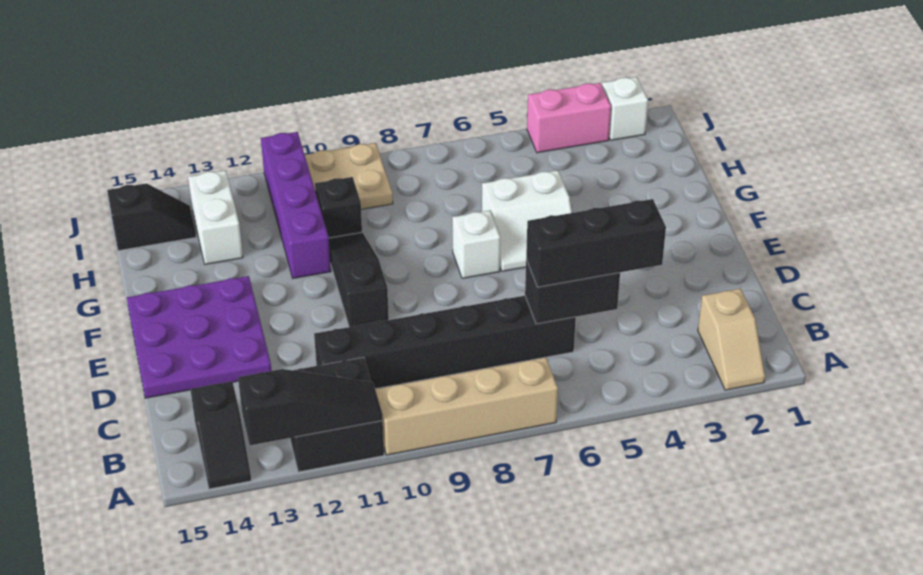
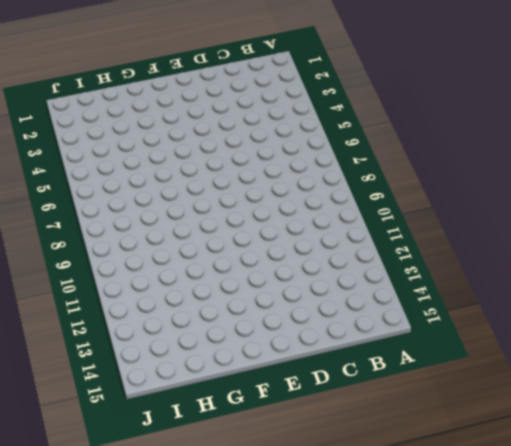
none -> tan slope A2:B2 level 1 top B
none -> tan brick A7:A10 level 1
none -> black brick A11:B12 level 1

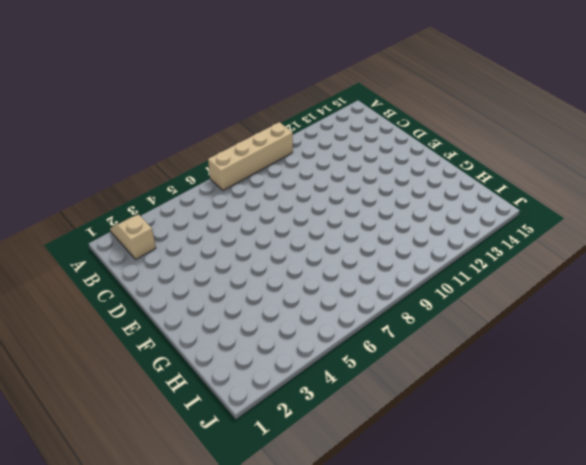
none -> black brick A11:B12 level 1
none -> black slope A14:B14 level 1 top B
none -> black brick C6:C11 level 1

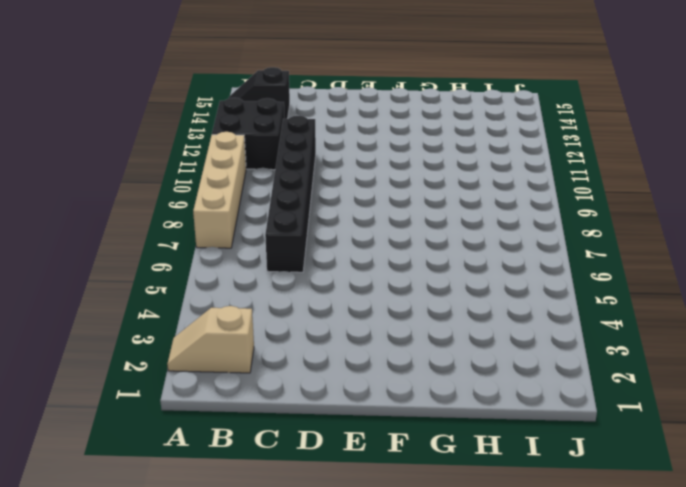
none -> purple plate D13:F15 level 1
none -> black slope E10:G10 level 1 top E
none -> white slope F5:G6 level 1 top G

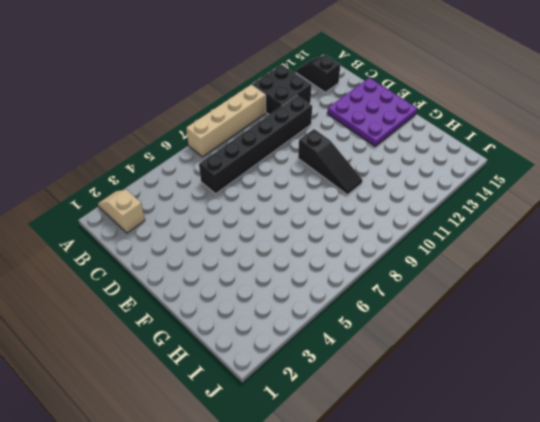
none -> white slope F5:G6 level 1 top G
none -> white brick F7 level 1
none -> purple brick G11:J11 level 1

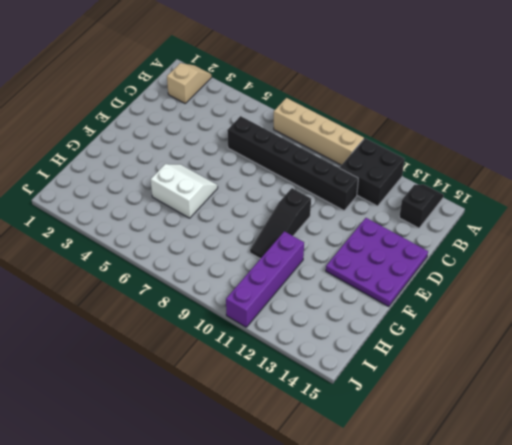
none -> white brick F7 level 1
none -> black brick H10 level 1
none -> white brick H13:I13 level 1

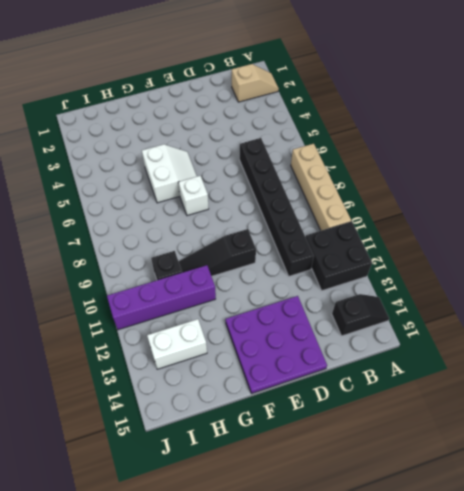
none -> tan plate I9:J10 level 1
none -> black slope I14:I15 level 1 top 15
none -> white brick J2 level 1

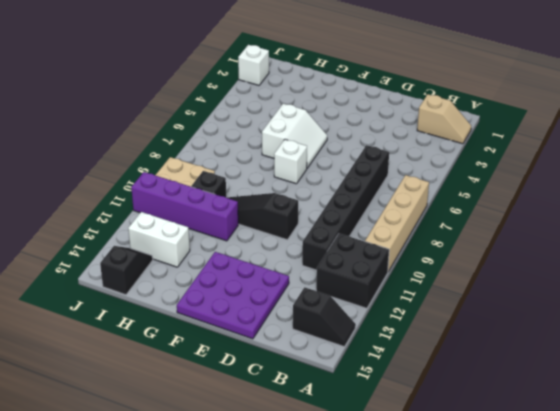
none -> pink brick J3:J4 level 1
none -> black slope A11:A13 level 2 top 13
none -> black brick C5:C6 level 2

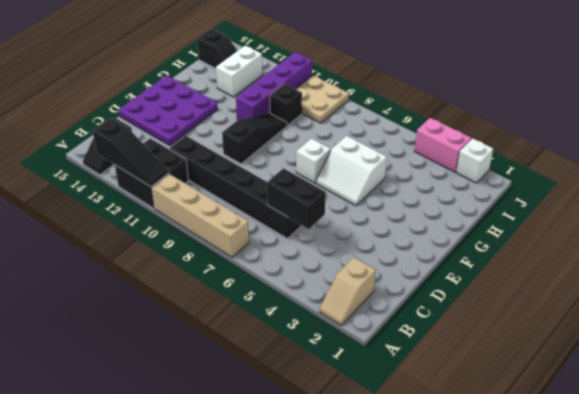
none -> black brick C4:C6 level 3

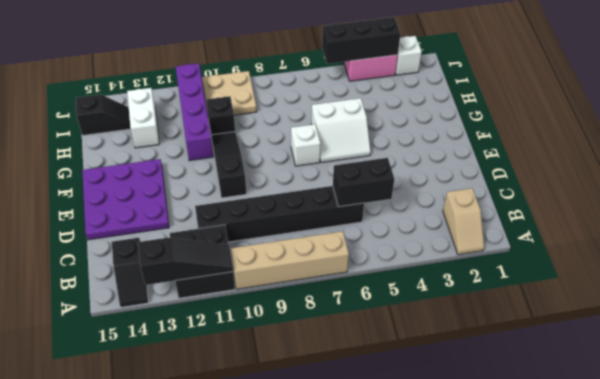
black brick J3:J5 level 2 -> black brick C4:C6 level 3

